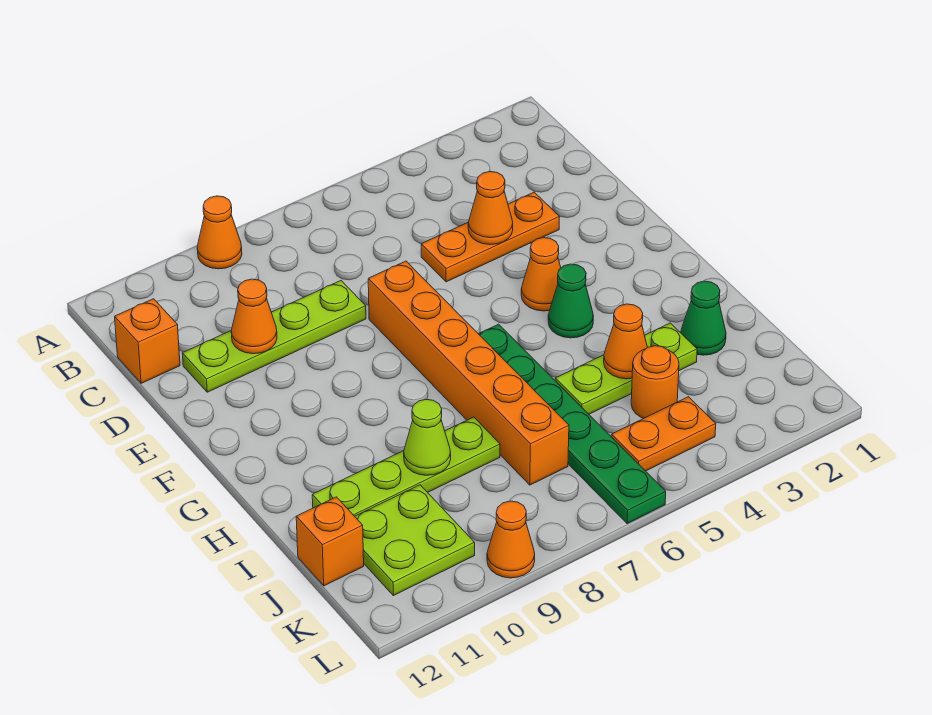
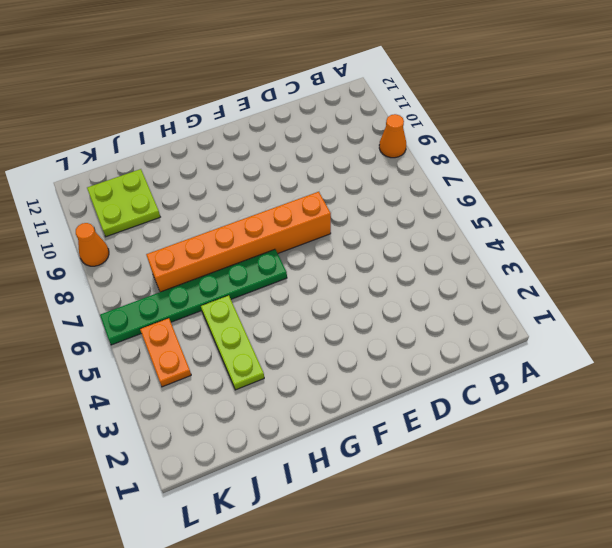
none -> orange brick C12 level 1
none -> orange plate D3:D5 level 1
none -> lime plate D8:D11 level 1

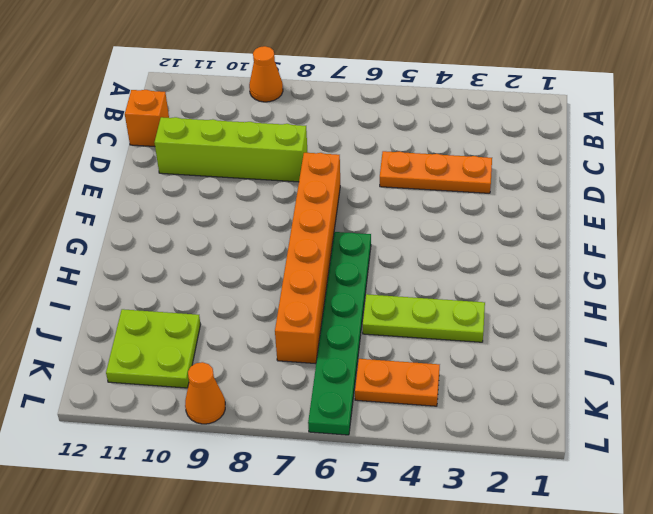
lime brick D8:D11 level 1 -> lime plate D8:D11 level 1
none -> orange cone F4 level 1
none -> green cone G4 level 1
none -> green cone I2 level 1

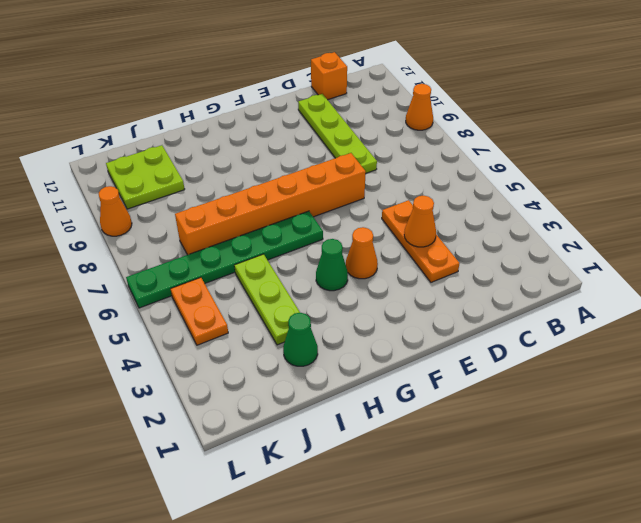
none -> lime plate I8:I11 level 1
none -> orange round brick J4 level 1
none -> orange brick J12 level 1

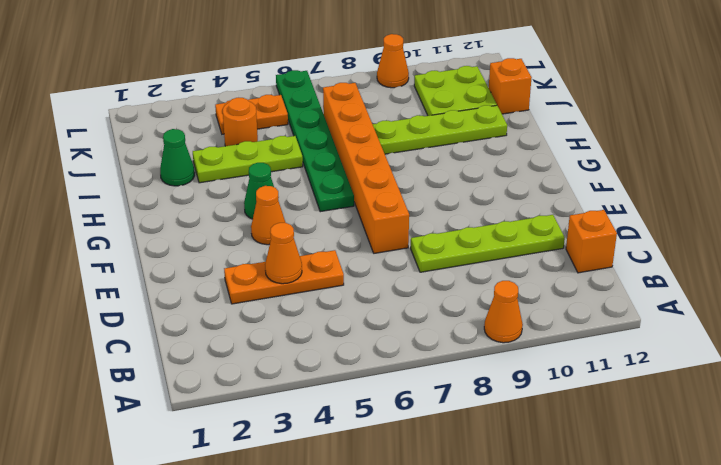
none -> orange cone D10 level 2
none -> orange cone I4 level 2
none -> lime cone I9 level 2

